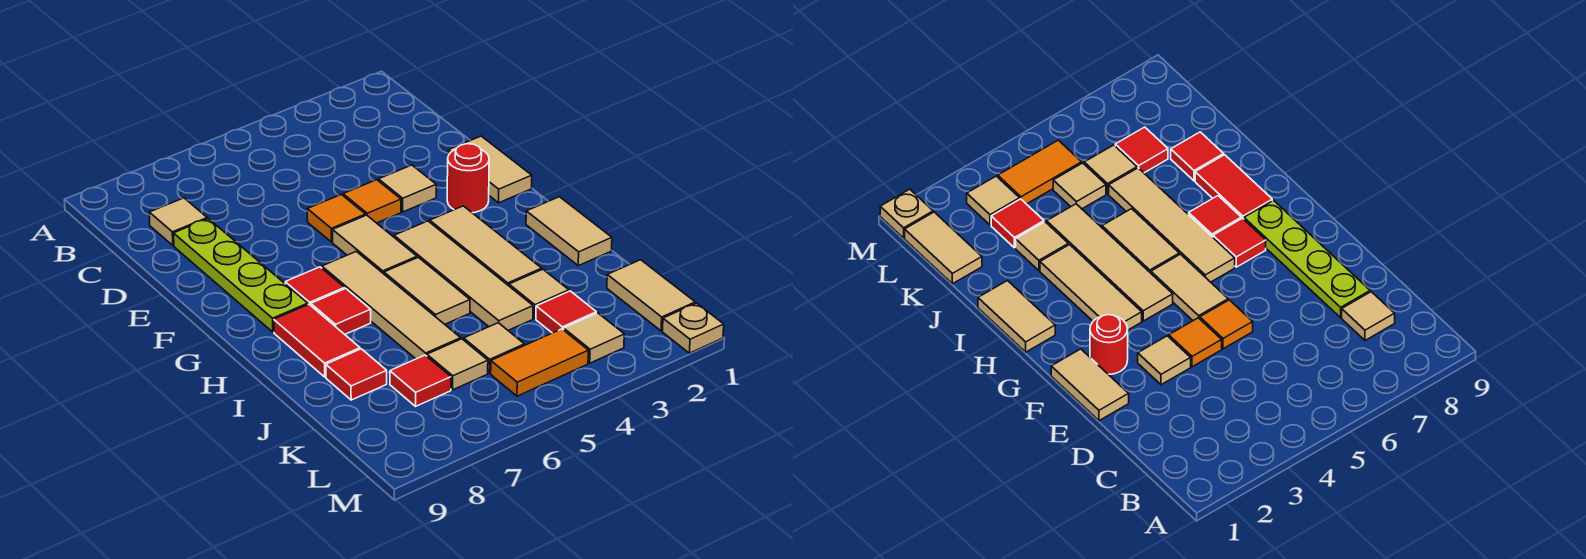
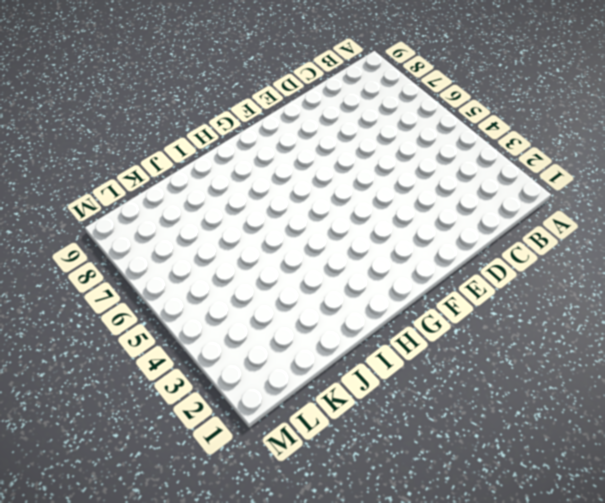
none -> tan tile C8 level 1
none -> lime plate D8:G8 level 1
none -> tan tile E1:F1 level 1

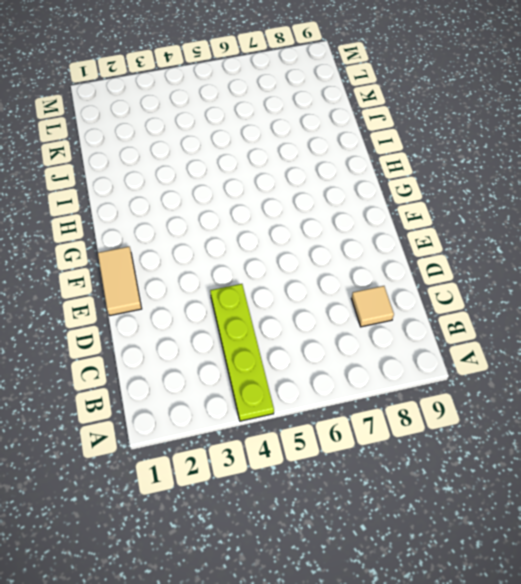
lime plate A4:D4 level 1 -> lime plate D8:G8 level 1
none -> tan tile E3 level 1
none -> orange tile E4 level 1
none -> orange tile E5 level 1

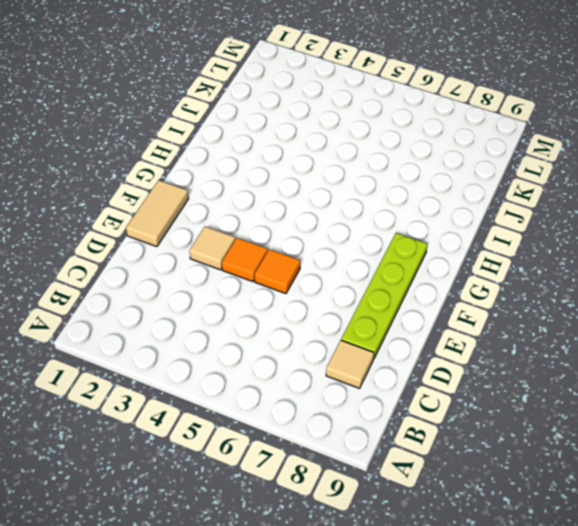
none -> red round brick F2 level 1
none -> tan tile F5:G5 level 1
none -> tan tile G3:I3 level 1

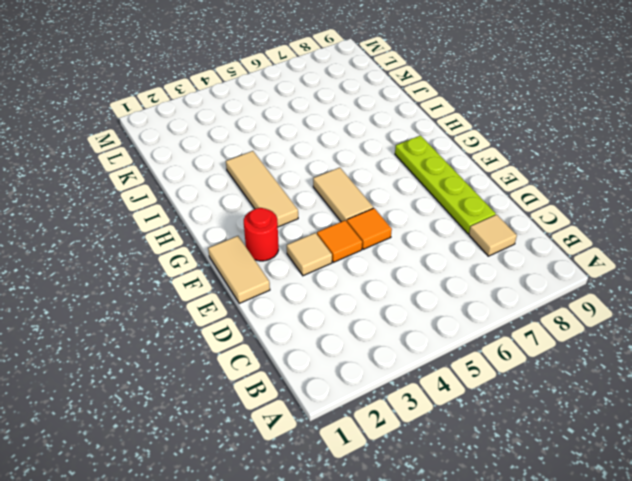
none -> tan tile G4:J4 level 1
none -> tan tile G6:J6 level 1
none -> red tile G7 level 1

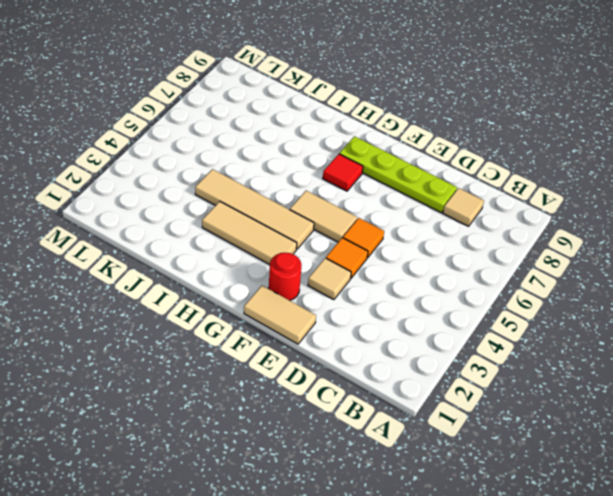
none -> tan tile G6:J6 level 1
none -> tan tile H1:I1 level 1
none -> tan tile H5:I5 level 1

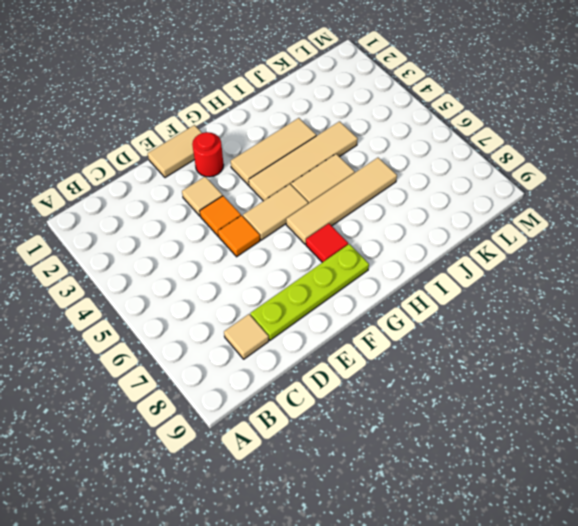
none -> tan tile H1:I1 level 1
none -> red tile H7 level 1
none -> red tile H8:I8 level 1

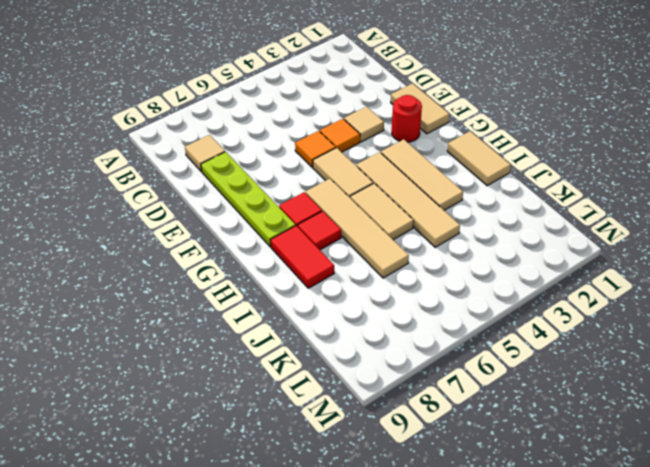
none -> tan tile J3 level 1
none -> red tile J8 level 1
none -> tan tile K1:L1 level 1

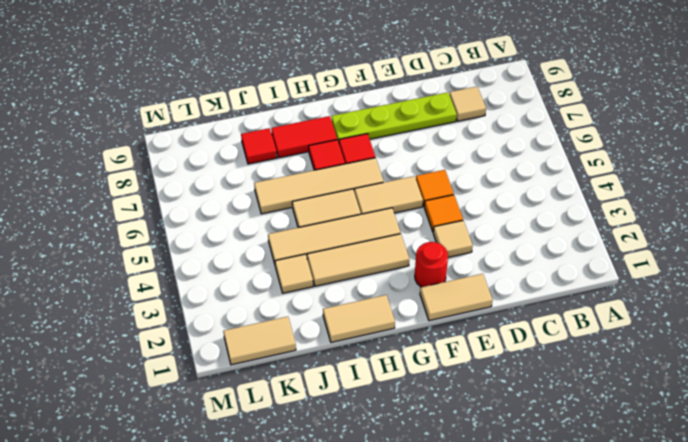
none -> red tile K3 level 1
none -> tan tile K5 level 1
none -> tan tile K6 level 1

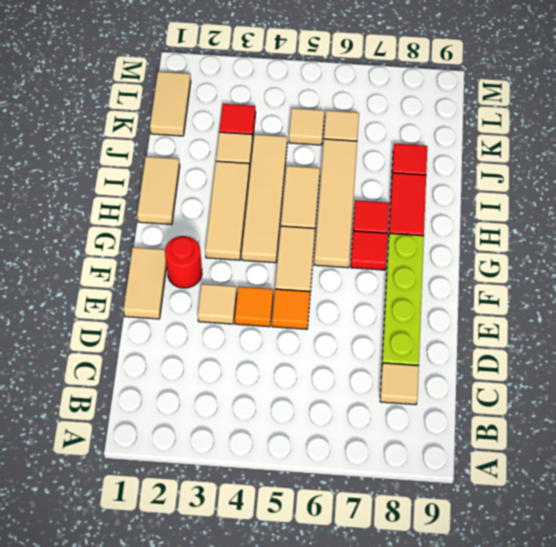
none -> red tile K7 level 1
none -> tan tile L3 level 1
none -> orange tile L4:L5 level 1

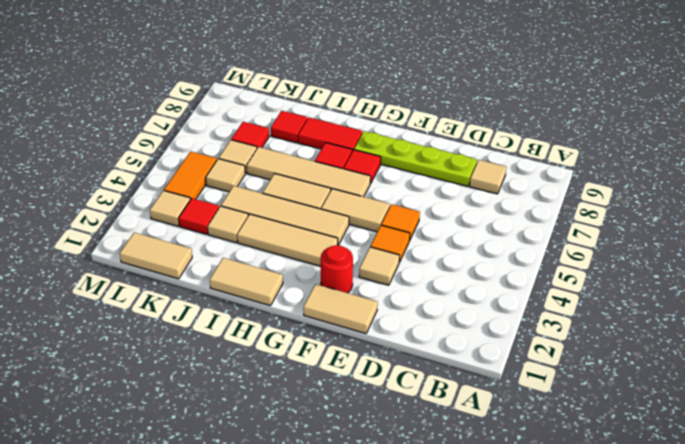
none -> tan plate M1 level 1

